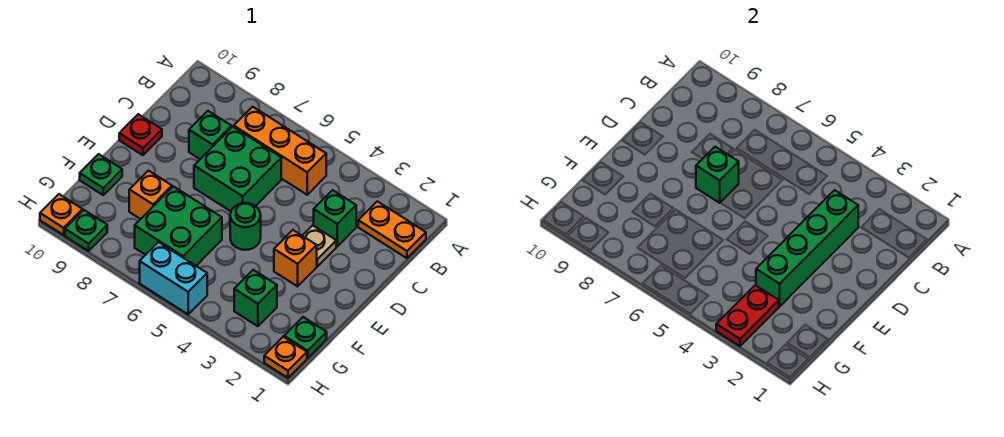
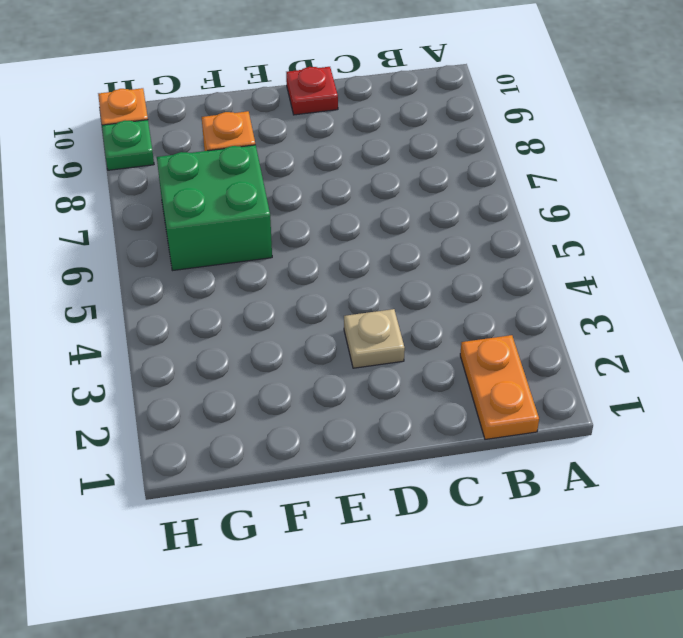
none -> orange brick B5:B7 level 1
none -> green brick C3 level 1
none -> green brick C6:D7 level 1

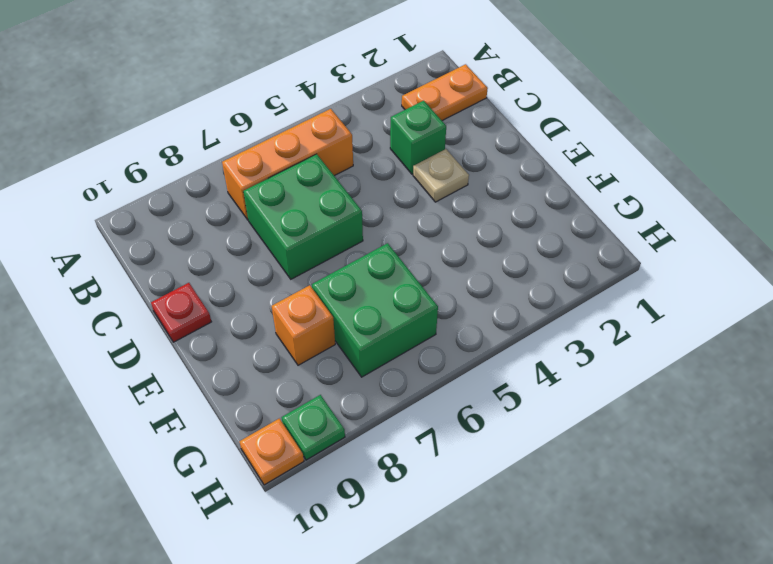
none -> green brick C8 level 1
none -> orange brick E3 level 1
none -> green round brick E5 level 1

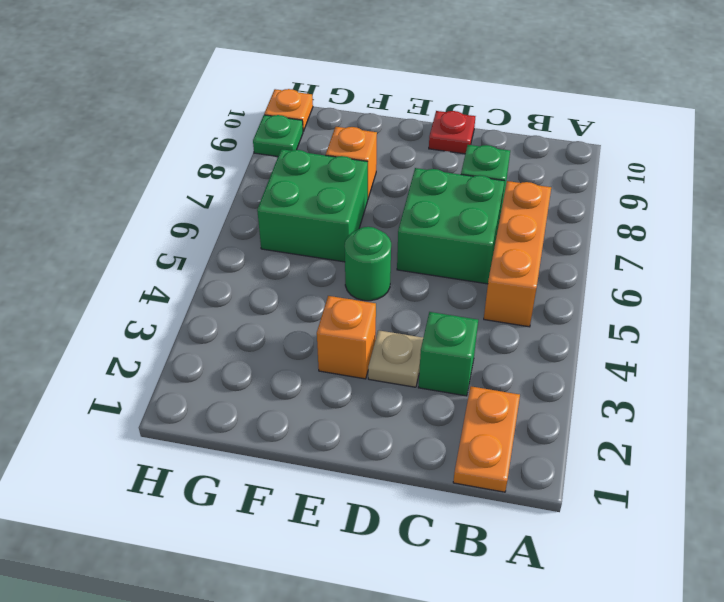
none -> green plate F10 level 1
none -> green plate G1 level 1
none -> green brick G3 level 1

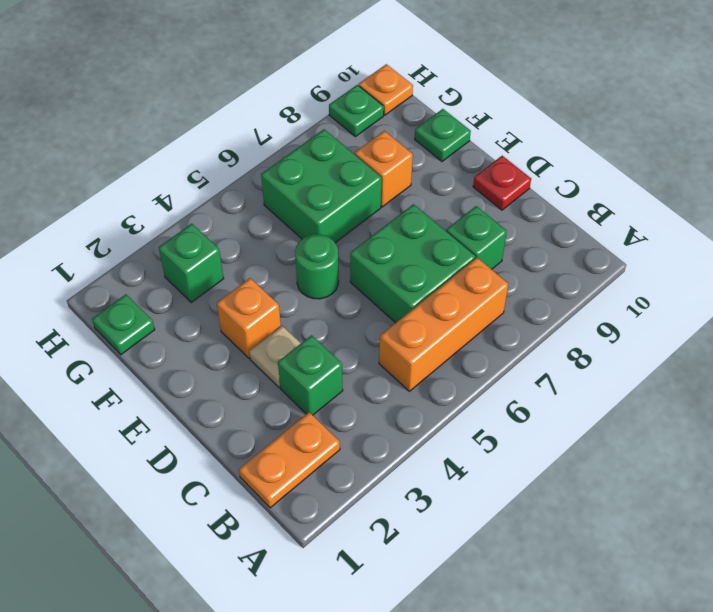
none -> orange plate H1 level 1
none -> cyan brick H5:H6 level 1
none -> green brick C3:F3 level 2

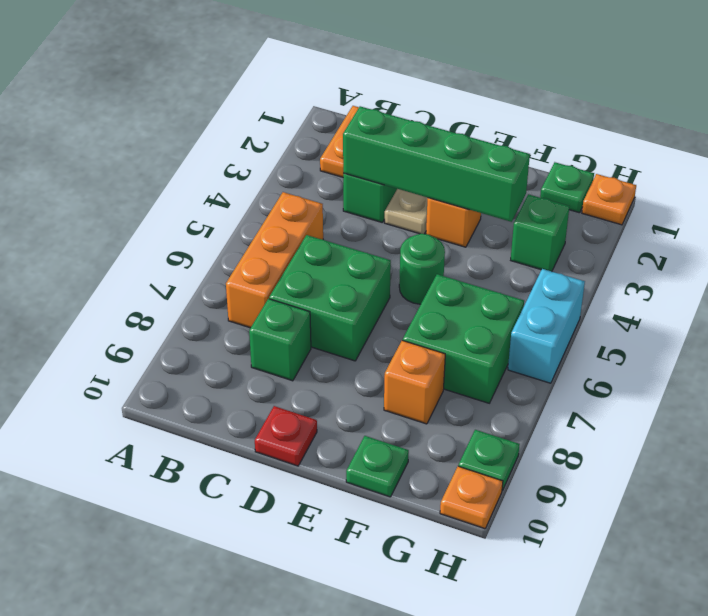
none -> green brick D7 level 2
none -> red plate G3:H3 level 2

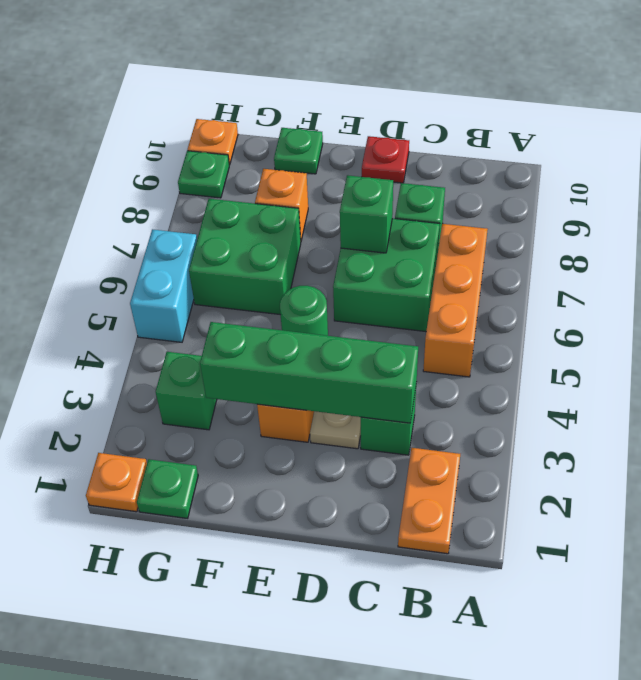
none -> red plate G3:H3 level 2

